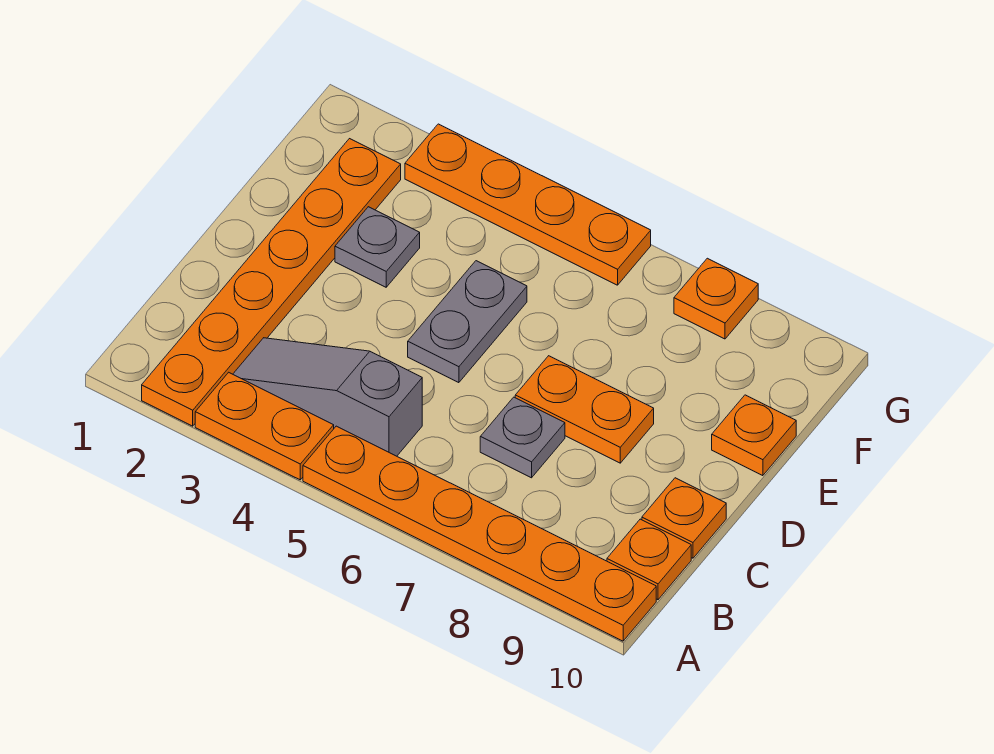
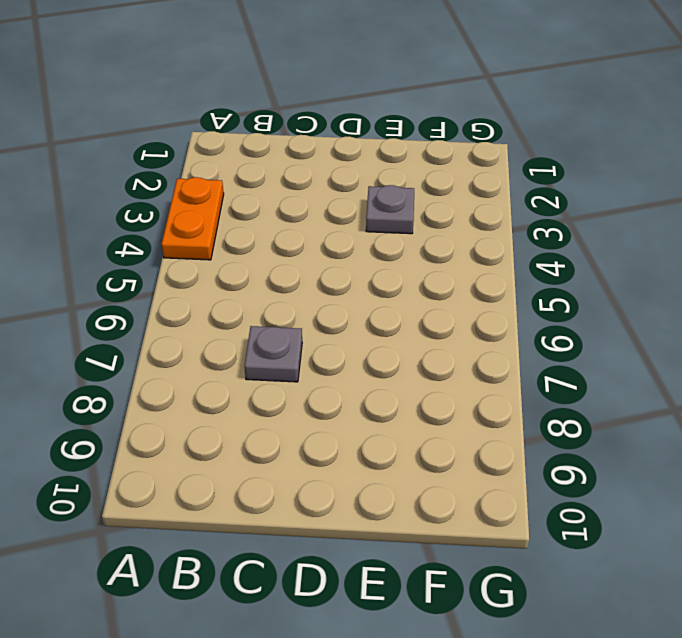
none -> orange plate A2:F2 level 1
none -> orange plate A5:A10 level 1
none -> grey slope B3:B5 level 1 top 5

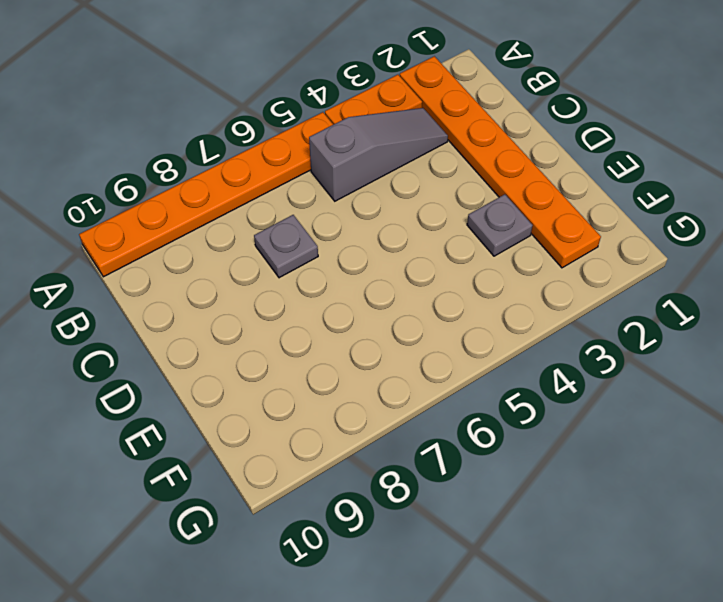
none -> orange plate B10 level 1
none -> orange plate C10 level 1
none -> grey plate D5:E5 level 1

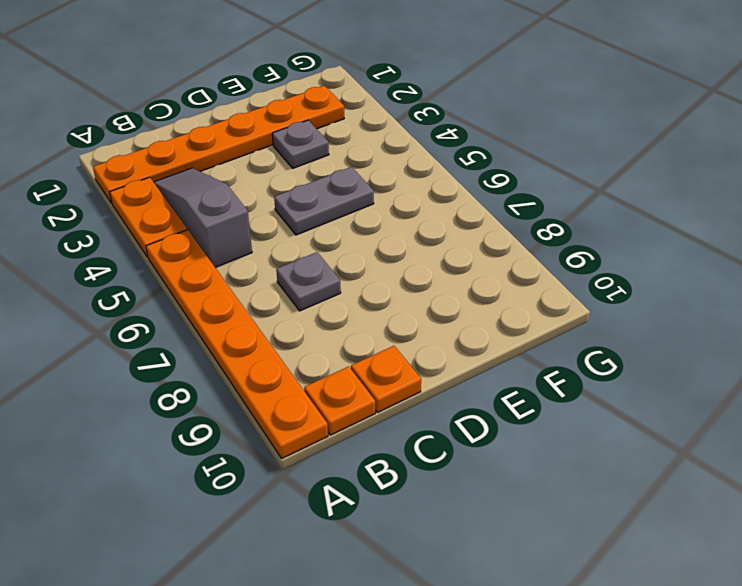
none -> orange plate D7:D8 level 1
none -> orange plate E10 level 1
none -> orange plate G3:G6 level 1

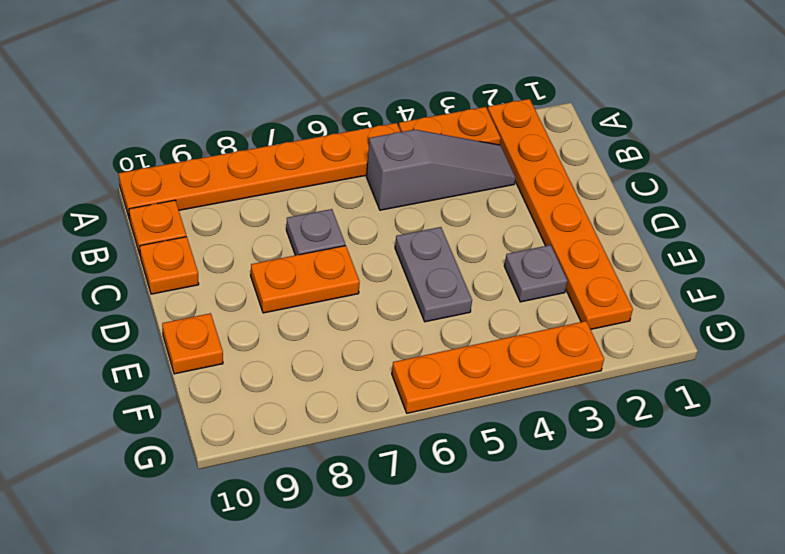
none -> orange plate G8 level 1

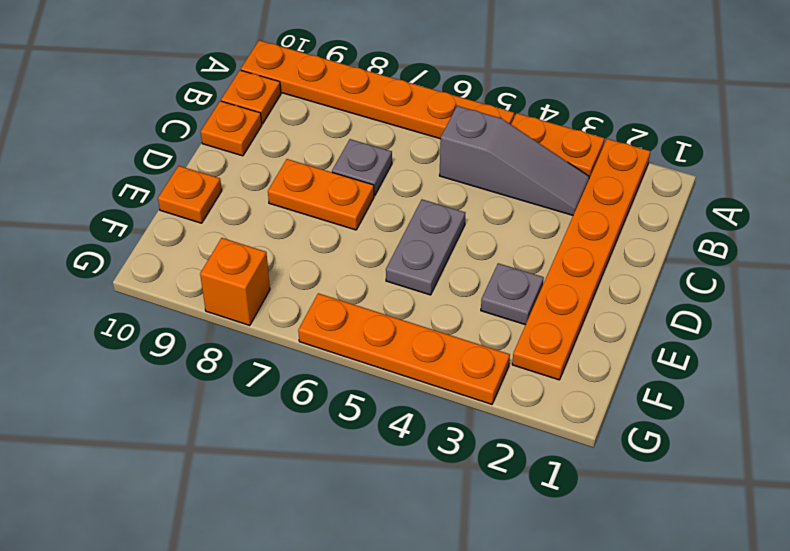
orange brick G8 level 1 -> orange plate G8 level 1

